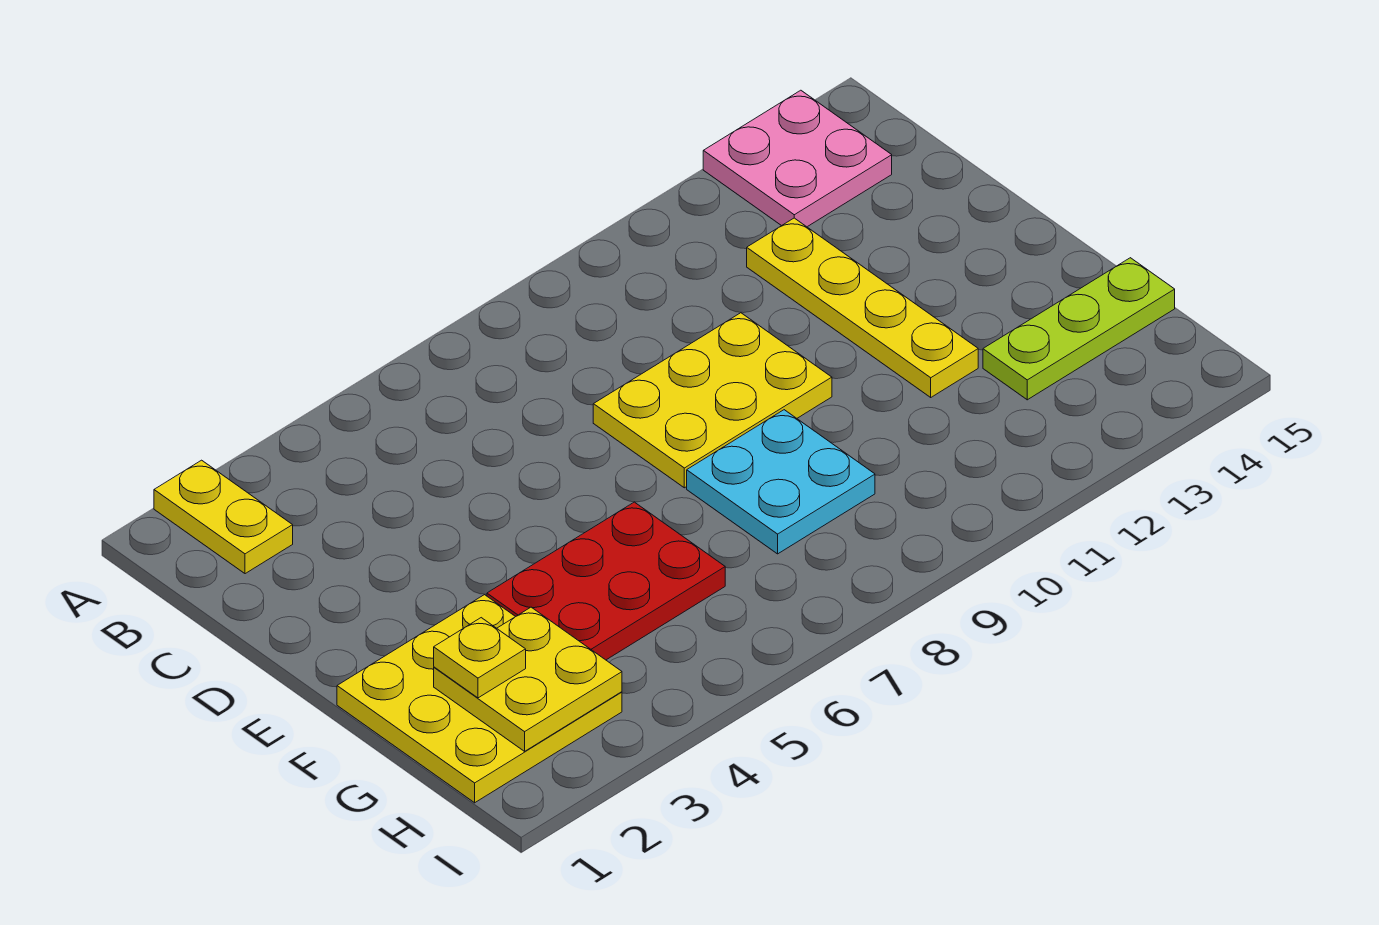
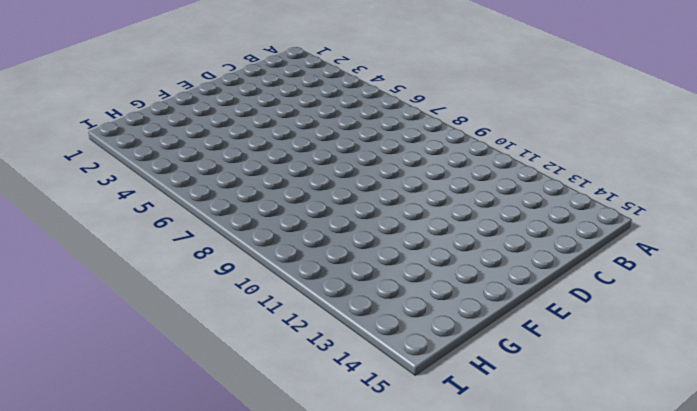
none -> yellow plate A2:B2 level 1
none -> pink plate A13:B14 level 1

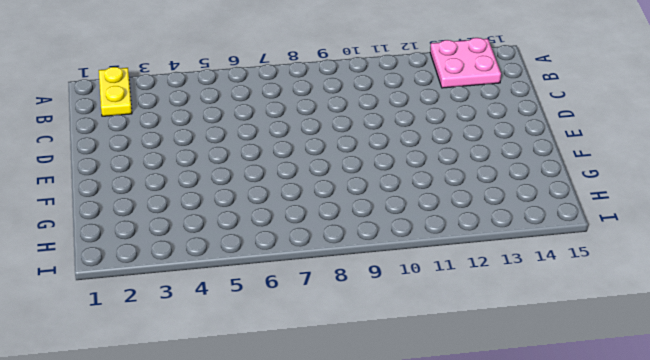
none -> yellow plate C12:F12 level 1
none -> yellow plate D8:E10 level 1

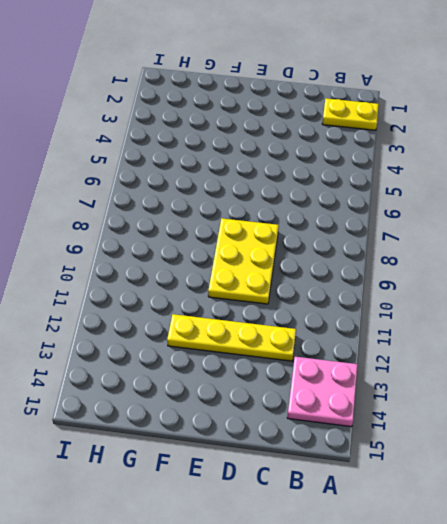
none -> yellow plate F1:H3 level 1
none -> red plate F4:G6 level 1

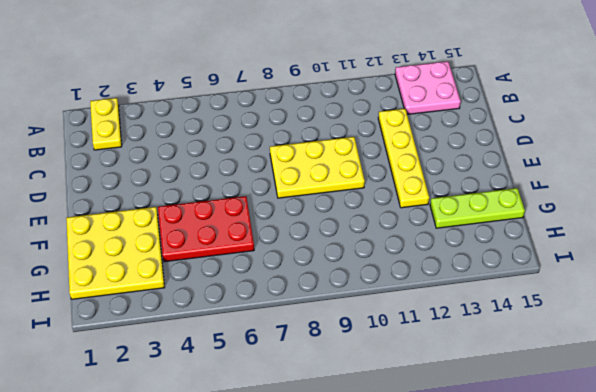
none -> cyan plate F8:G9 level 1
none -> yellow plate G2:H3 level 2

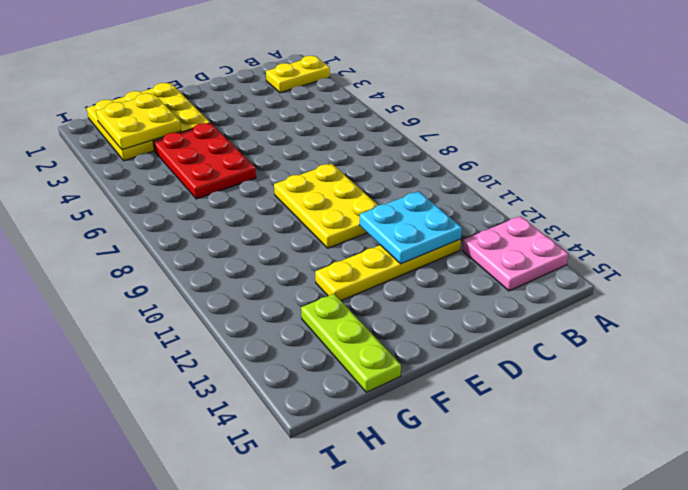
cyan plate C11:D12 level 2 -> cyan plate F8:G9 level 1
none -> yellow plate G2 level 3

